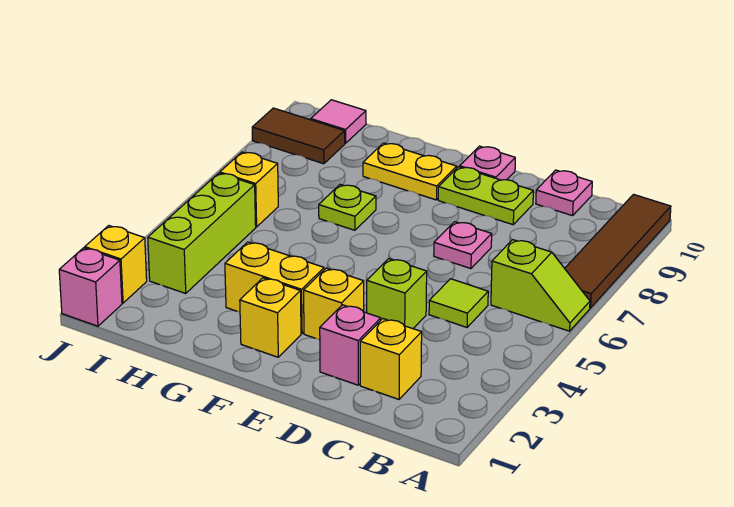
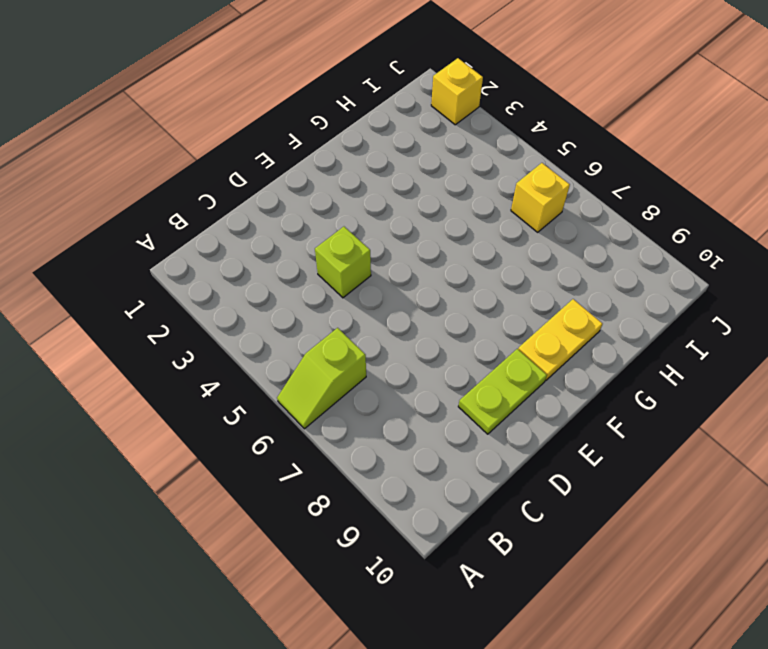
none -> brown tile A7:A10 level 1
none -> yellow brick C2 level 1
none -> lime tile C5 level 1

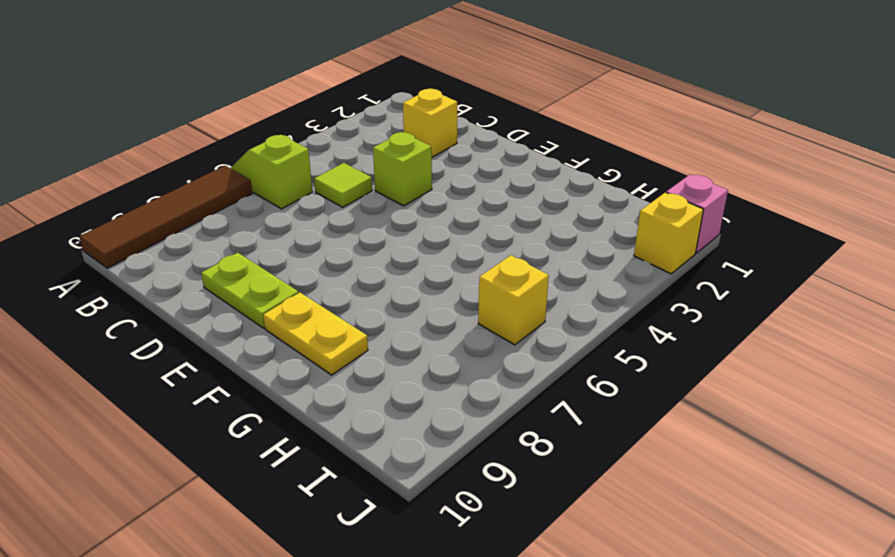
none -> pink plate C10 level 1
none -> pink brick D2 level 1
none -> pink plate D7 level 1

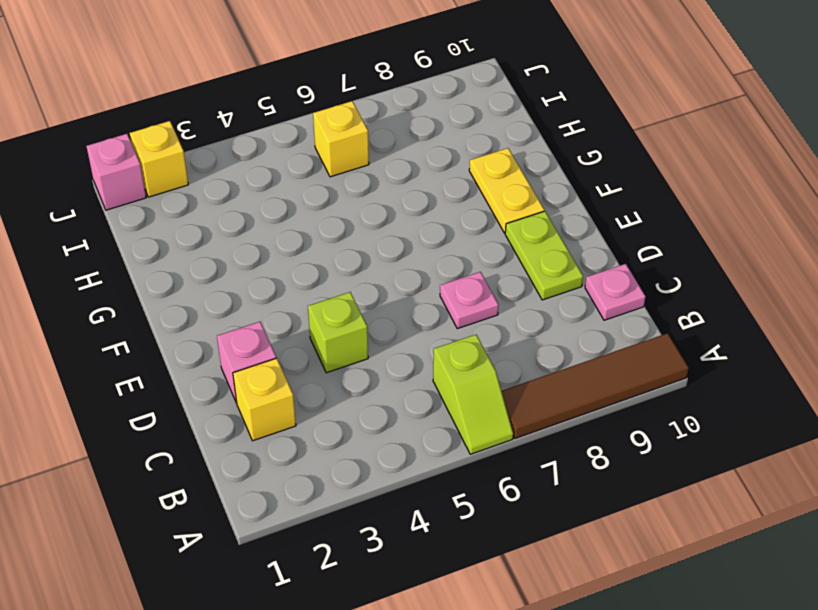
none -> lime tile C5 level 1
none -> yellow brick E3 level 1
none -> pink plate E10 level 1

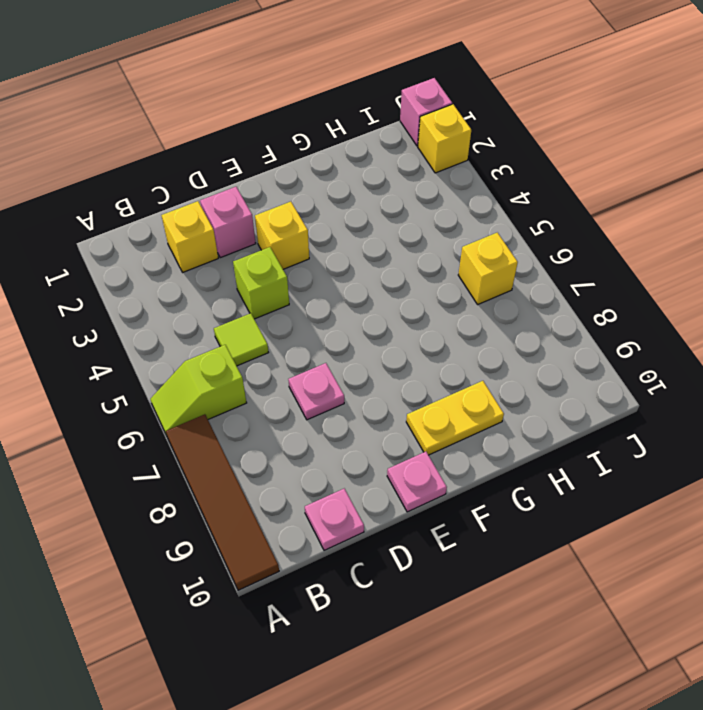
none -> lime plate D9:E9 level 1
none -> yellow brick F2 level 1
none -> yellow brick F3:G3 level 1

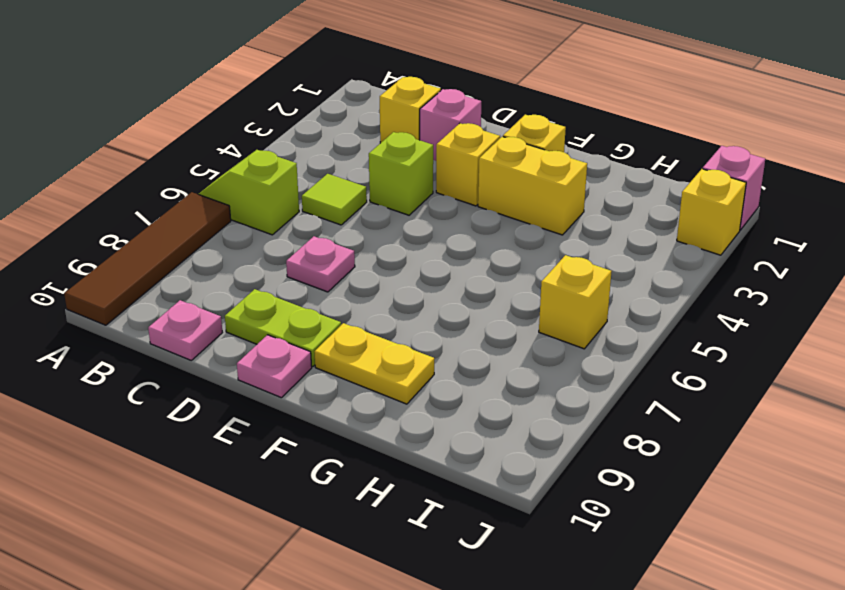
none -> lime plate G7 level 1
none -> lime brick I3:I5 level 1
none -> brown tile I9:J9 level 1

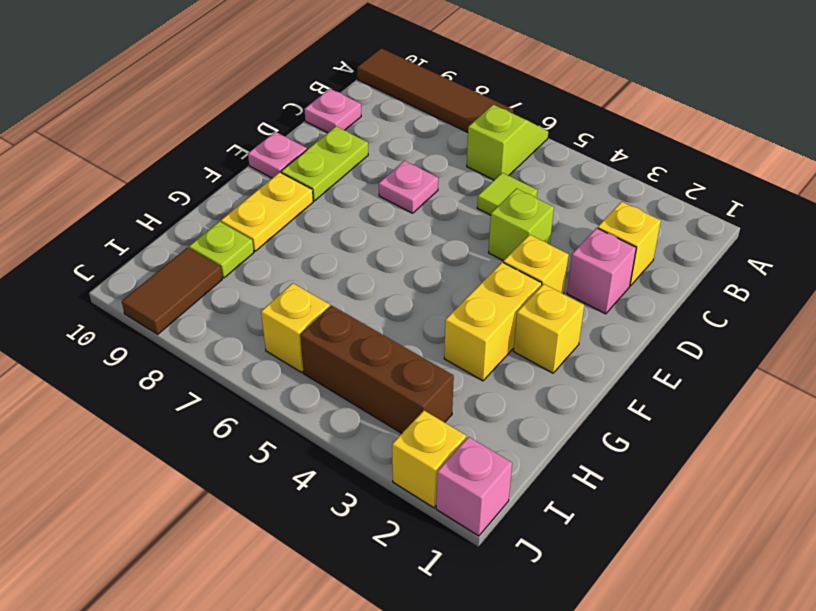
lime plate H9 level 1 -> lime plate G7 level 1
brown brick I3:I5 level 1 -> lime brick I3:I5 level 1
none -> pink tile I10 level 1

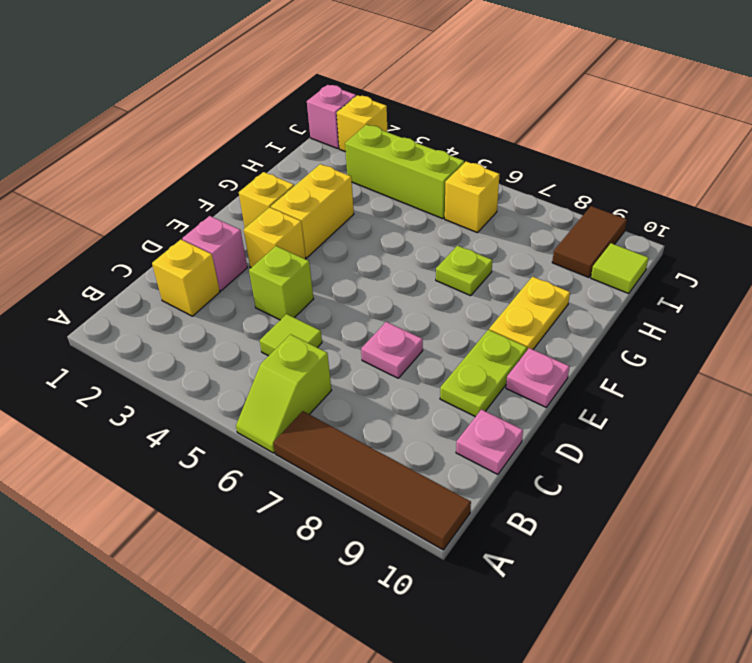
lime tile I10 level 1 -> pink tile I10 level 1

